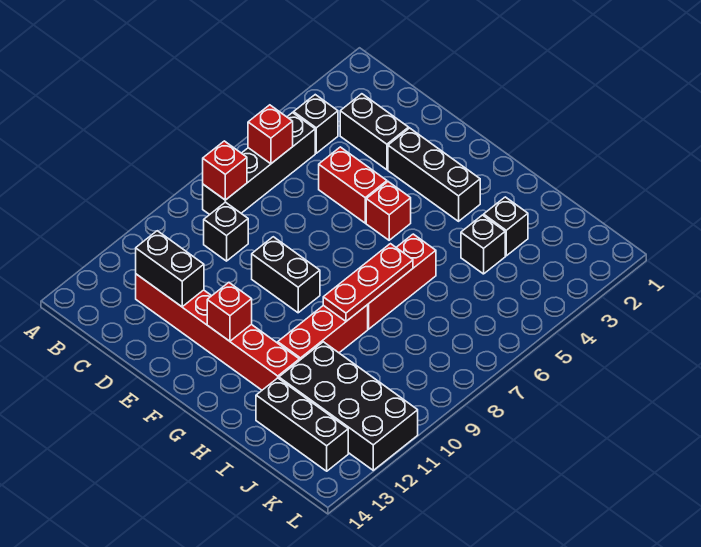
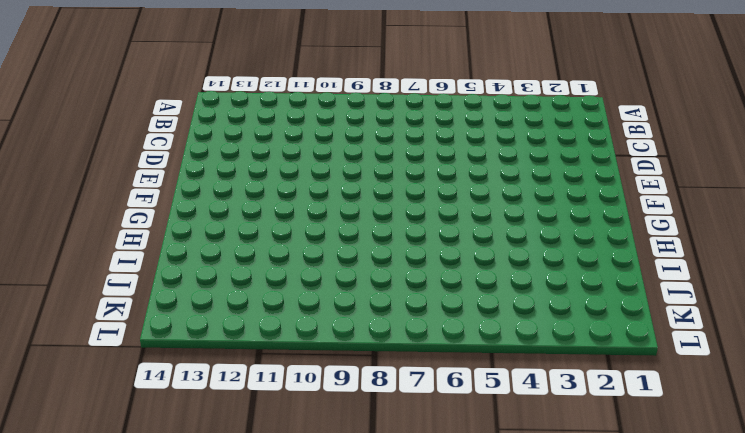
none -> black brick B4 level 1
none -> black brick B5:B8 level 1
none -> black brick C3:D3 level 1

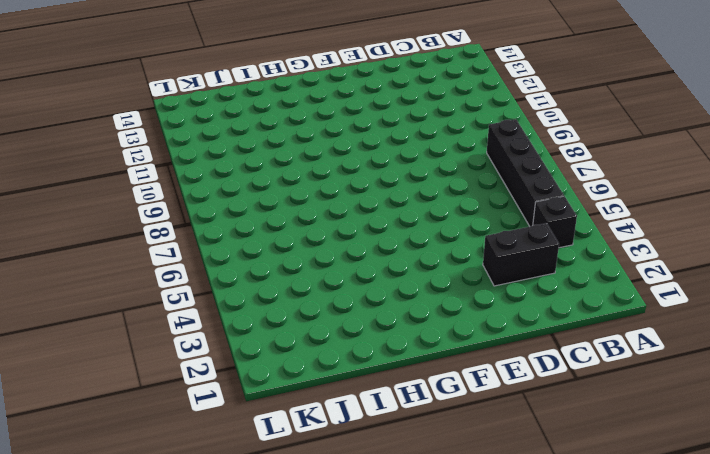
none -> black brick C9 level 1
none -> red brick C12:H12 level 1
none -> red brick D5:E5 level 1

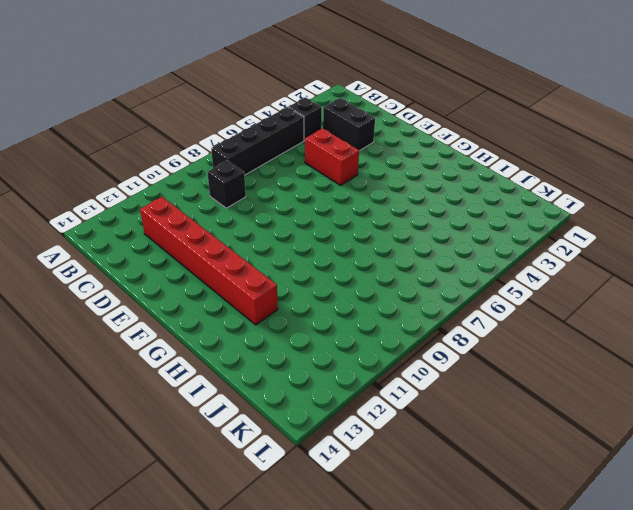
none -> black brick E3:G3 level 1
none -> black brick E9:F9 level 1
none -> red brick F5 level 1

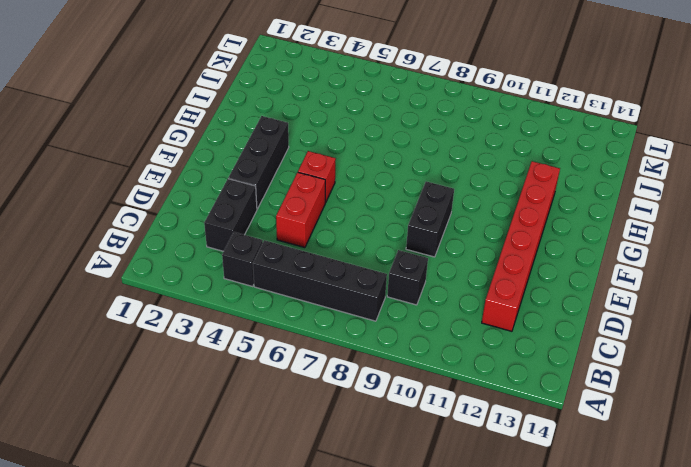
none -> red brick H6:H8 level 1
none -> red brick H9:H11 level 1
none -> black brick I3 level 1

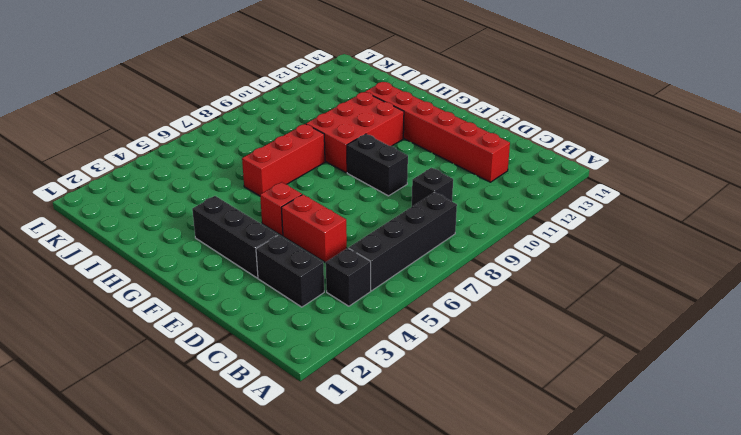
red brick G9:H11 level 1 -> red brick H9:H11 level 1
none -> black brick I3 level 1
none -> black brick I4 level 1
none -> black brick I11:L12 level 1

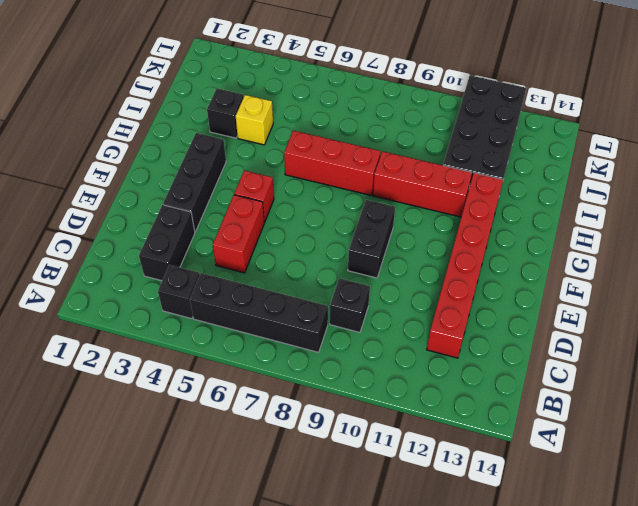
yellow brick I4 level 1 -> black brick I4 level 1
none -> black brick I13:K13 level 1
none -> red brick B6 level 2
none -> red brick B8 level 2

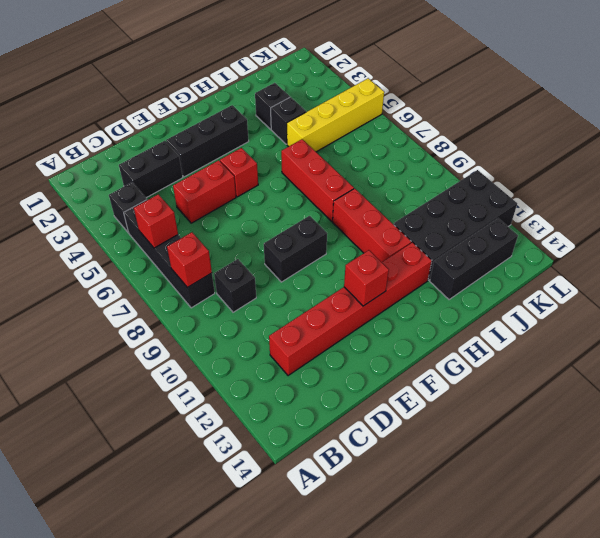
yellow brick I5:L5 level 1 -> none
none -> black brick C12:D12 level 2
none -> red plate H7:H9 level 2

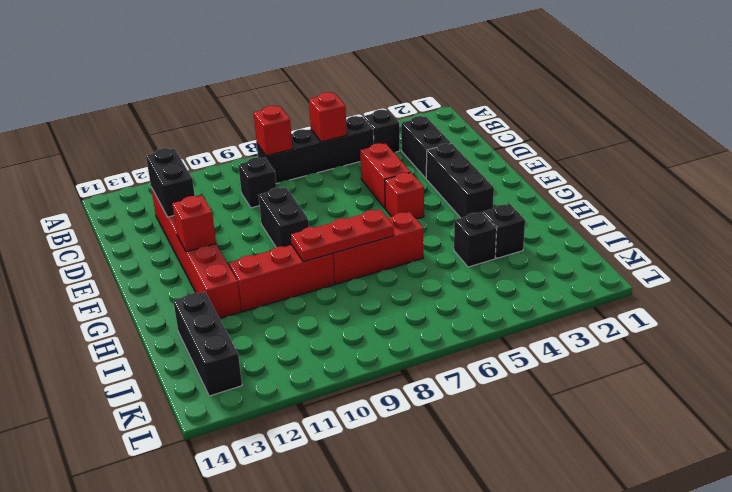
none -> black brick I11:L12 level 1

